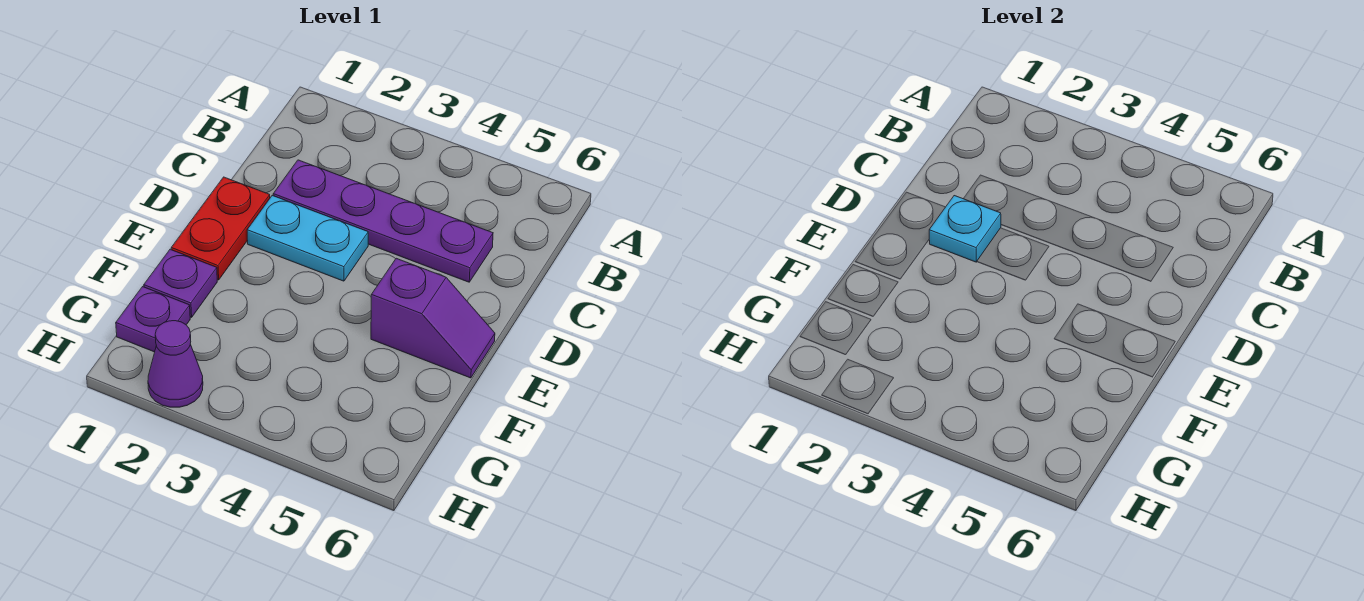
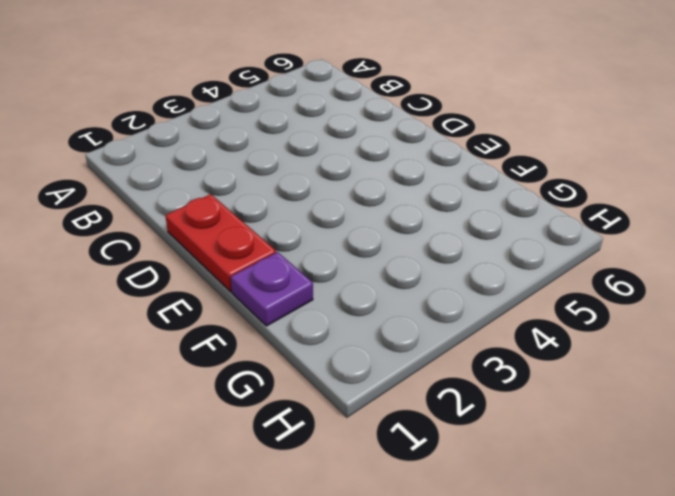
none -> purple plate C2:C5 level 1
none -> cyan plate D2:D3 level 1

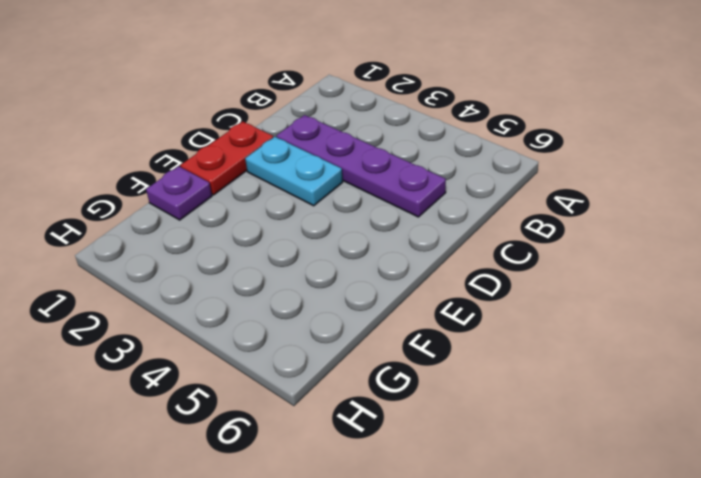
none -> purple slope E5:E6 level 1 top 5
none -> purple plate G1 level 1

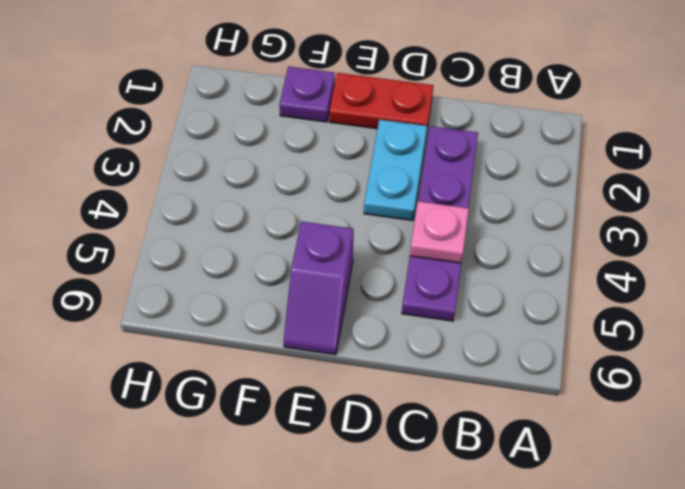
pink plate C4 level 2 -> none
none -> purple plate G1 level 1
none -> purple cone H2 level 1

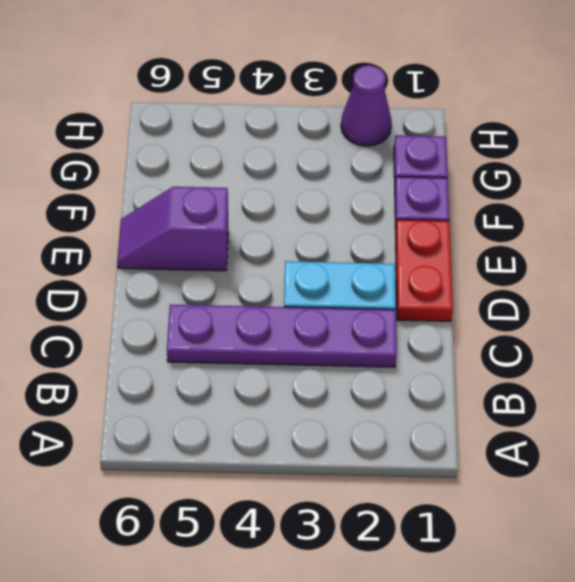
none -> cyan plate D2 level 2

